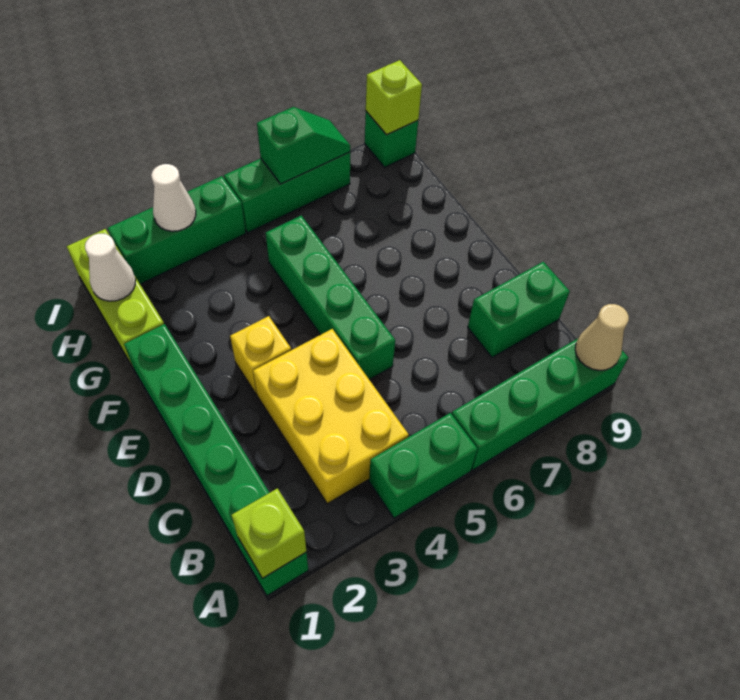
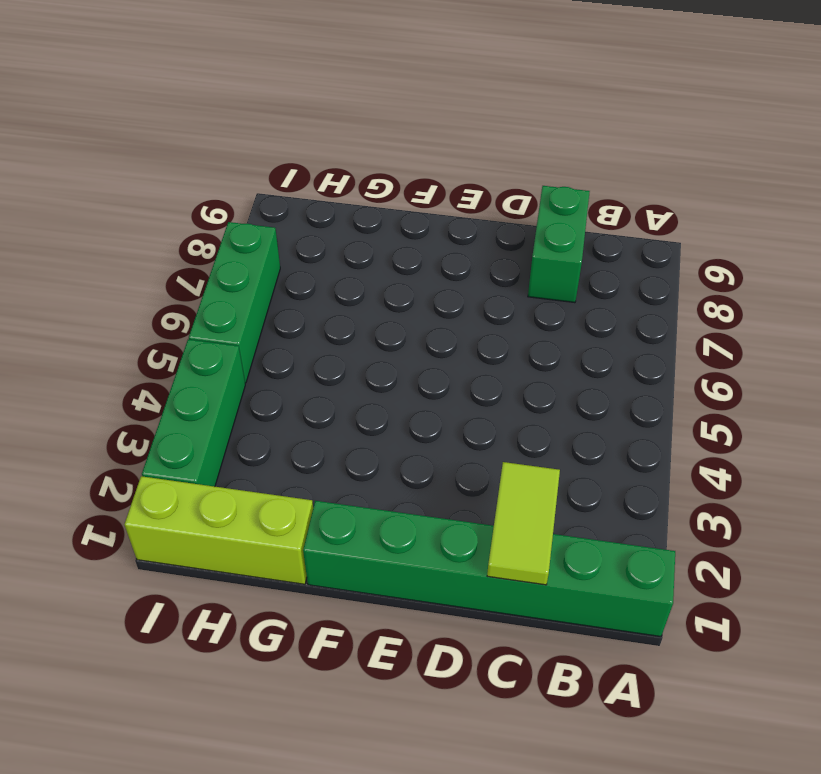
lime tile C1:C2 level 2 -> none
none -> green brick A4:A5 level 1
none -> green brick A6:A9 level 1
none -> yellow brick B3:D4 level 1

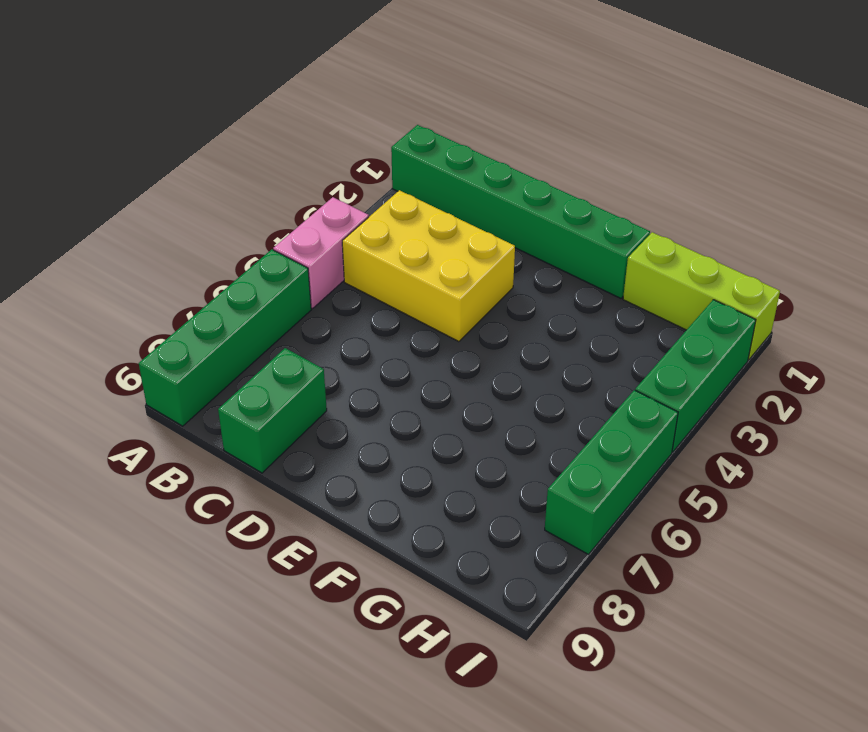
pink brick A4:A5 level 1 -> green brick A4:A5 level 1
none -> green brick D5:G5 level 1
none -> yellow brick E3 level 1
none -> green brick I9 level 1

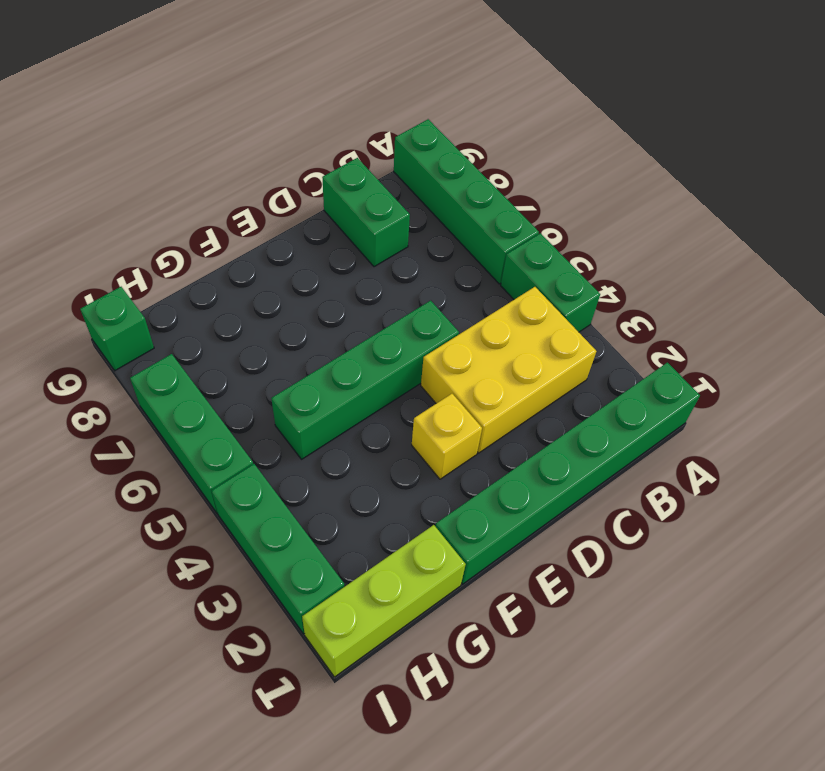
none -> lime brick A1 level 2
none -> tan cone A9 level 2
none -> white cone H1 level 2

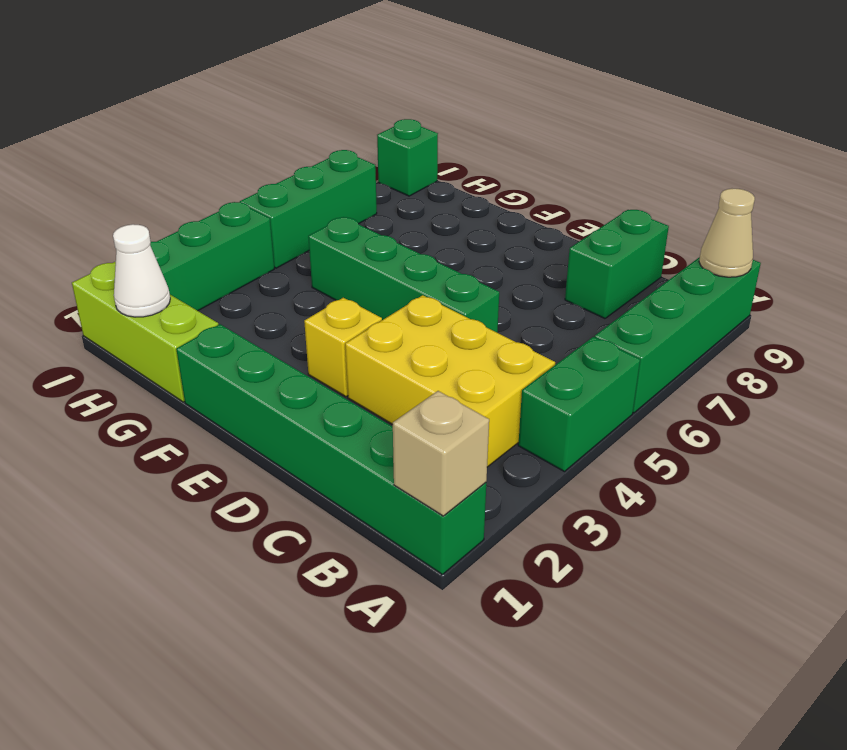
tan brick A1 level 2 -> lime brick A1 level 2
none -> white cone I3 level 2
none -> green slope I6:I7 level 2 top 6
none -> lime brick I9 level 2

